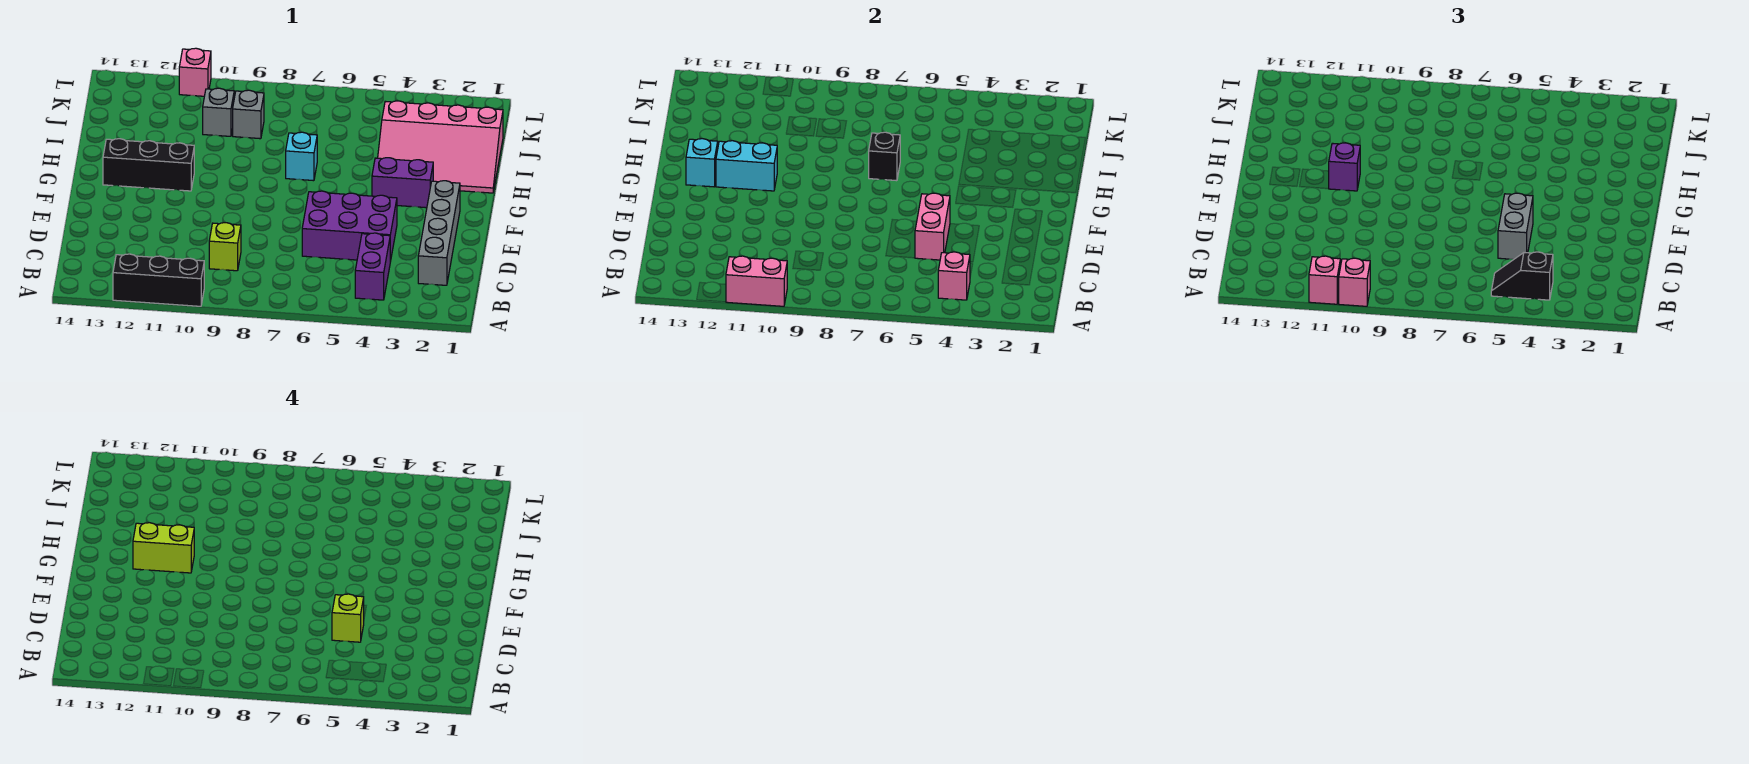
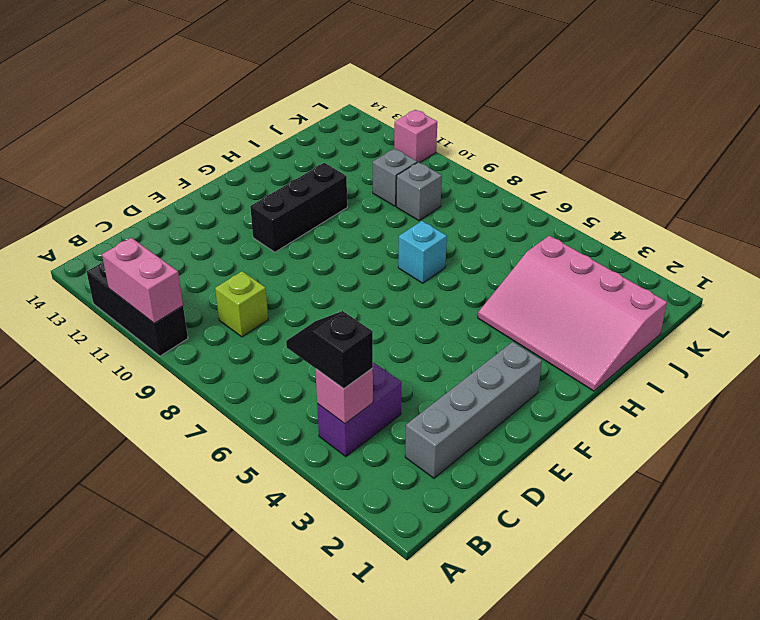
black brick F11:H11 level 1 -> black brick G11:G13 level 1
none -> purple brick D4:E6 level 1
none -> purple brick G3:G4 level 1
none -> pink brick D5:E5 level 2

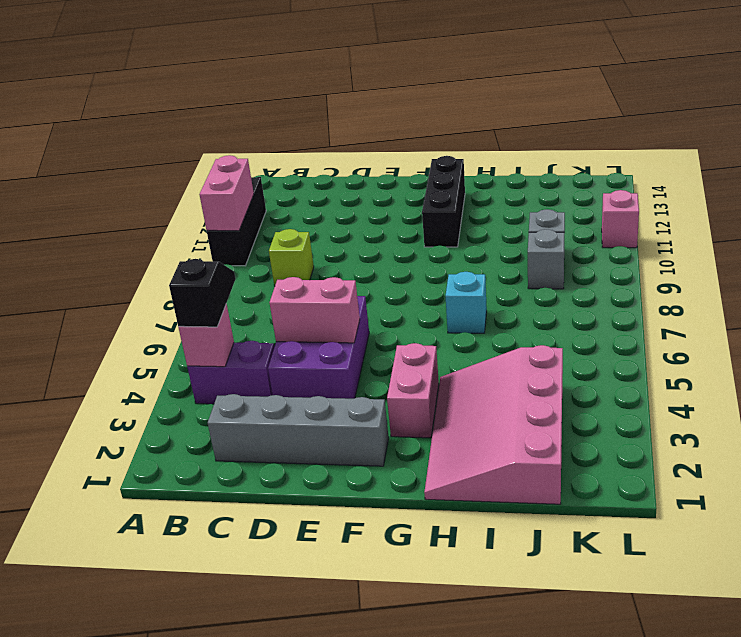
pink brick G3:G4 level 1 -> purple brick G3:G4 level 1
none -> cyan brick G11:G12 level 2
none -> cyan brick G13 level 2
none -> black brick H7 level 2

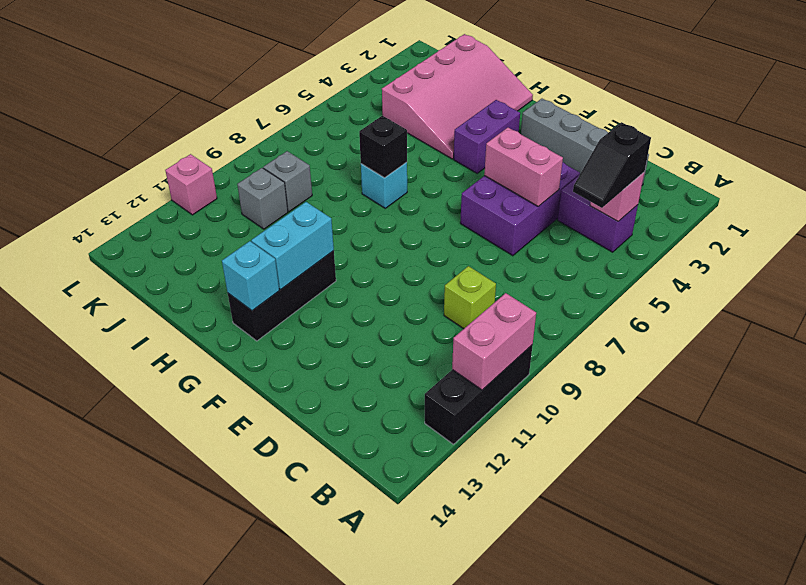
none -> pink brick A10 level 3
none -> pink brick A11 level 3
none -> grey brick D5:E5 level 3

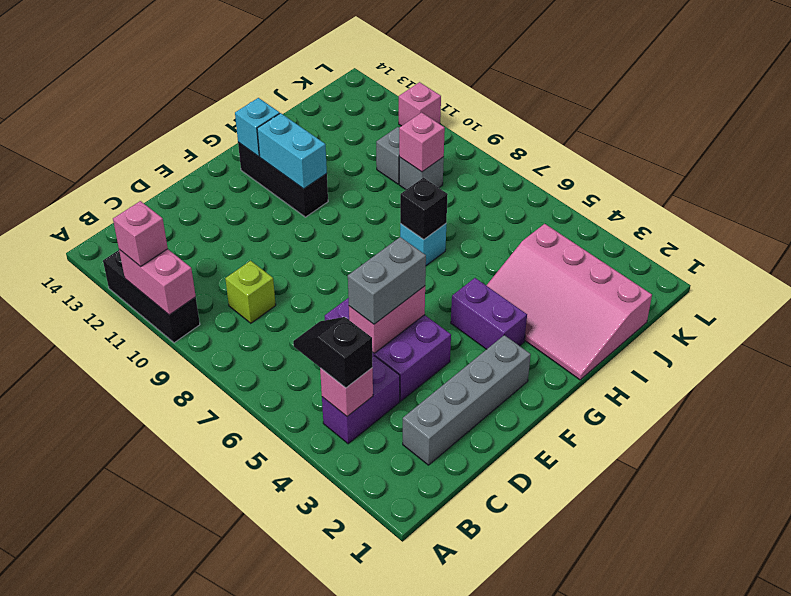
pink brick J9 level 2 -> pink brick A10 level 3
none -> purple brick G11 level 3
none -> lime brick D5 level 4
none -> lime brick G11:G12 level 4

